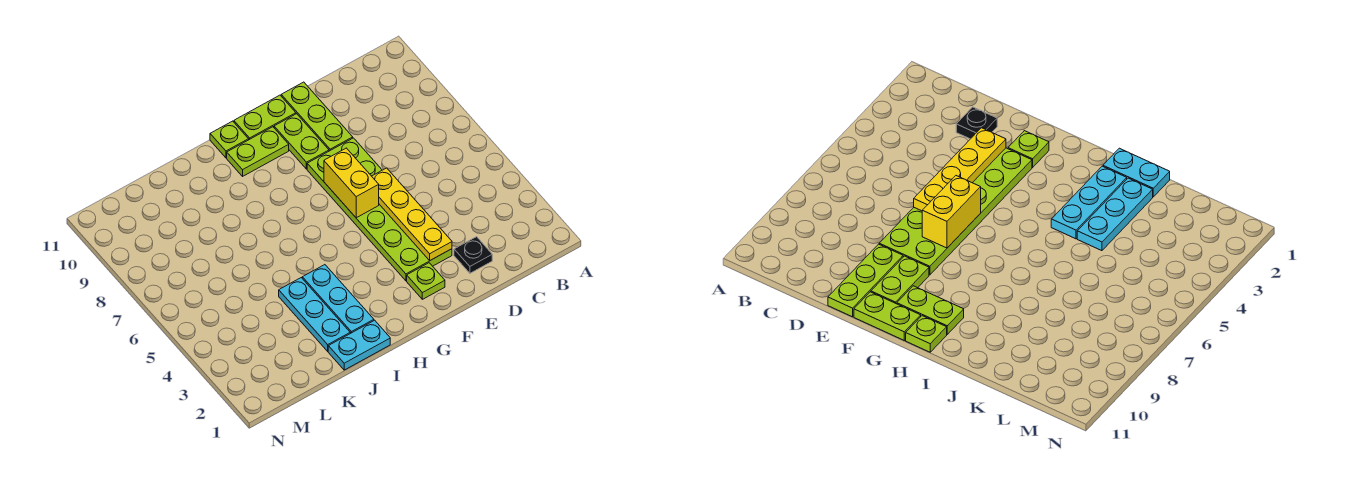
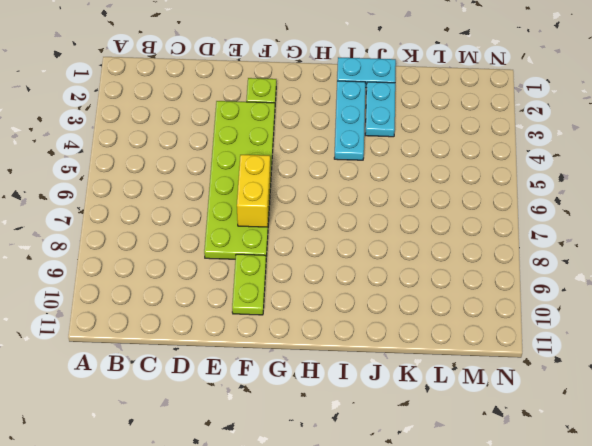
cyan plate J2:J3 level 1 -> cyan plate J2:J4 level 1
none -> black plate D2 level 1
none -> lime plate E9:E11 level 1
none -> lime plate F11:G11 level 1

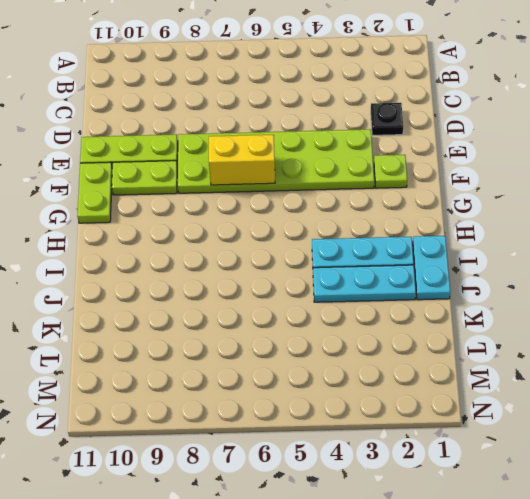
none -> lime plate G10:H10 level 1
none -> lime plate H11 level 1
none -> yellow plate E3:E6 level 2

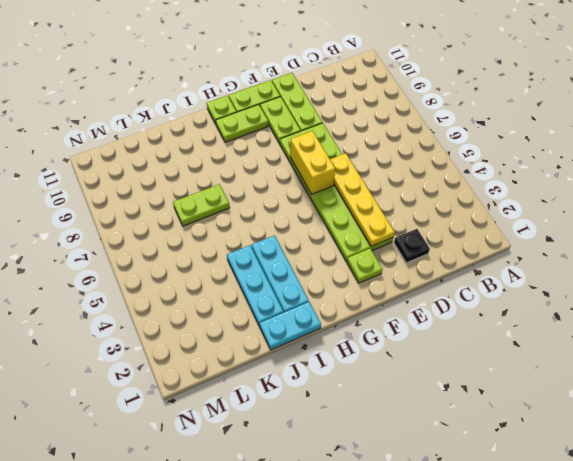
lime plate J7:K7 level 1 -> none

